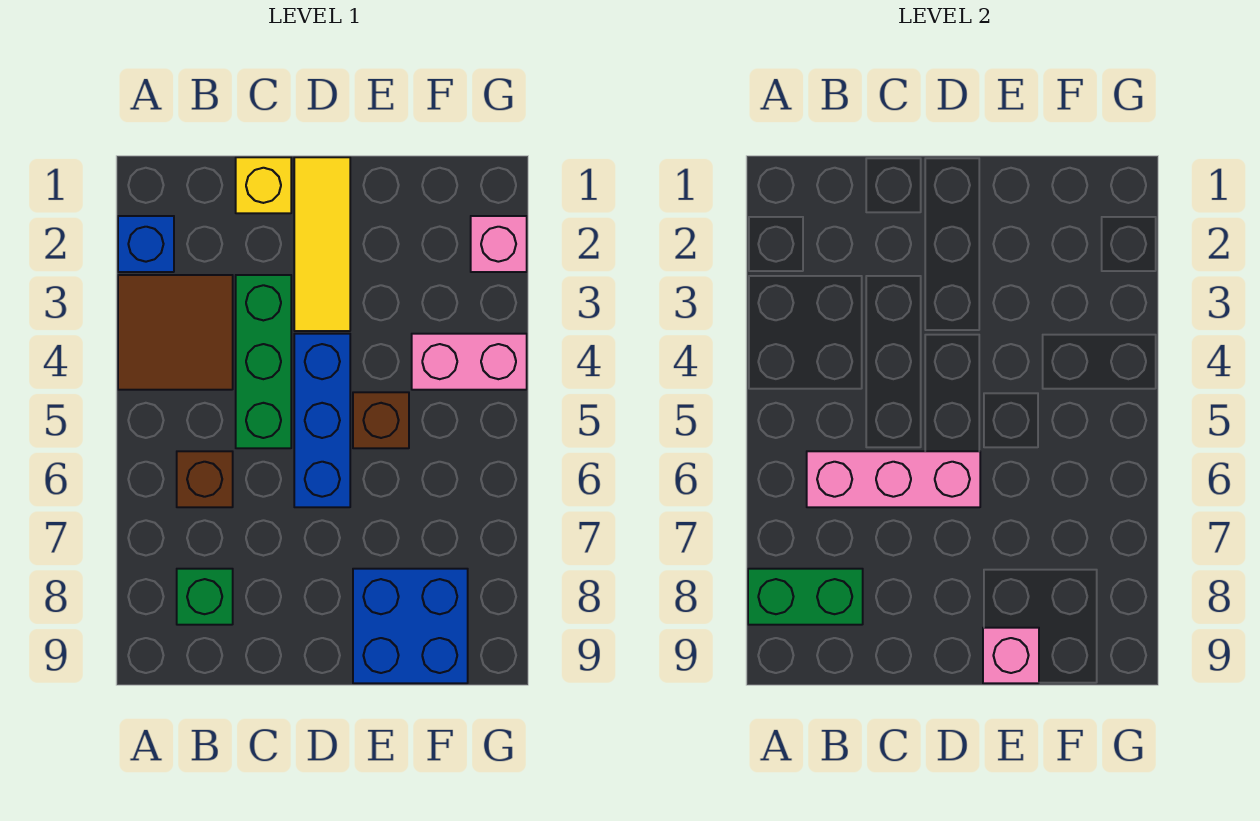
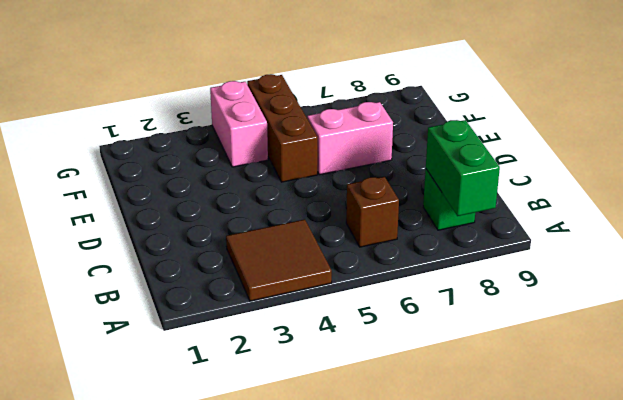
brown brick E5:G5 level 1 -> brown brick E5 level 1
pink brick E6:E7 level 1 -> none
none -> blue brick A2 level 1
none -> yellow brick C1 level 1
none -> green brick C3:C5 level 1

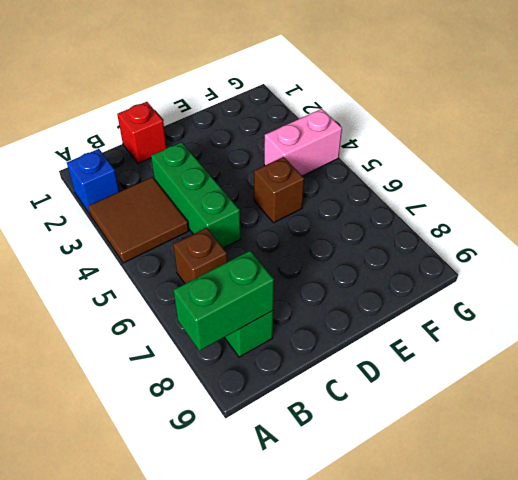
red brick C1 level 1 -> yellow brick C1 level 1
none -> yellow tile D1:D3 level 1
none -> blue brick D4:D6 level 1
none -> blue brick E8:F9 level 1

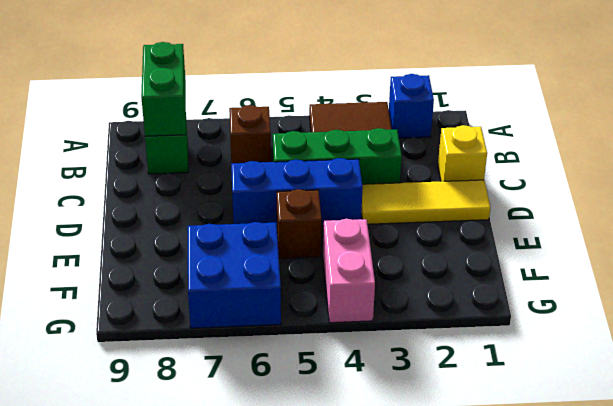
blue brick F6:G7 level 1 -> blue brick E8:F9 level 1
none -> pink brick G2 level 1
none -> pink brick B6:D6 level 2
none -> pink brick E9 level 2

